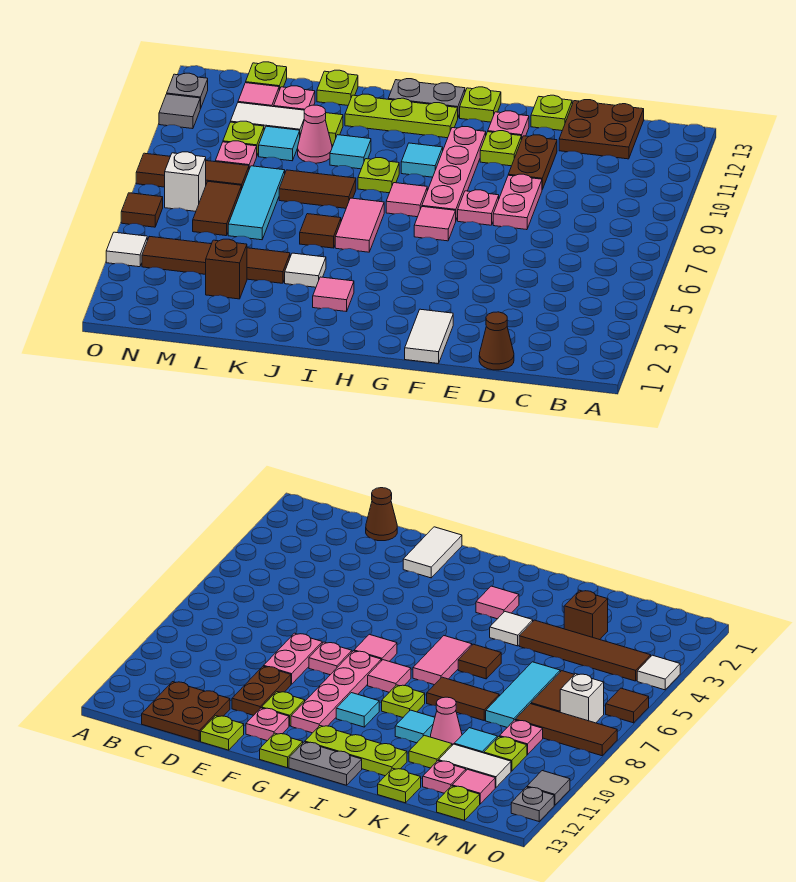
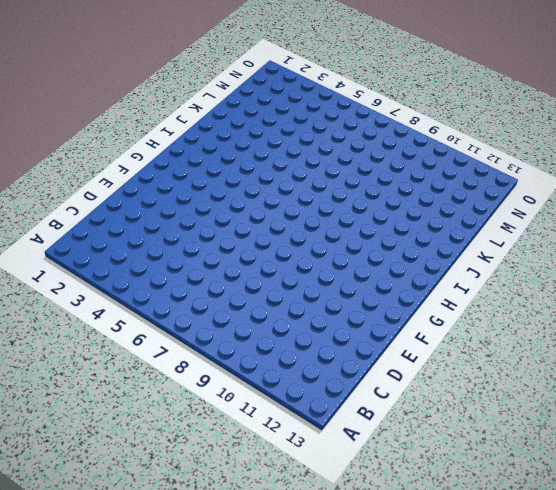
none -> brown plate C12:D13 level 1
none -> brown cone D1 level 1
none -> pink plate E8:E9 level 1
none -> brown plate E10:E11 level 1

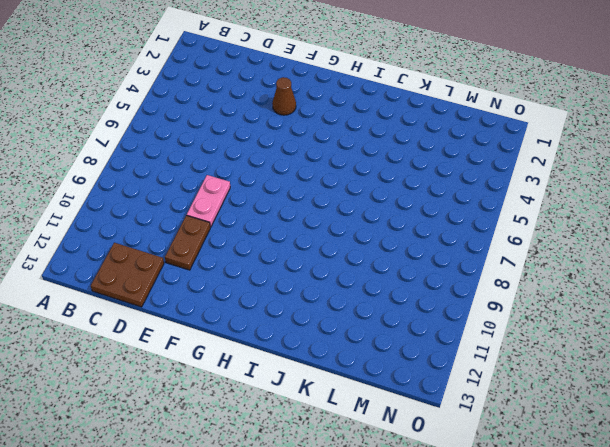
brown cone F3 level 1 -> brown cone D1 level 1
none -> lime plate E13 level 1
none -> white tile F1:F2 level 1
none -> pink plate F8 level 1
none -> lime plate F11 level 1

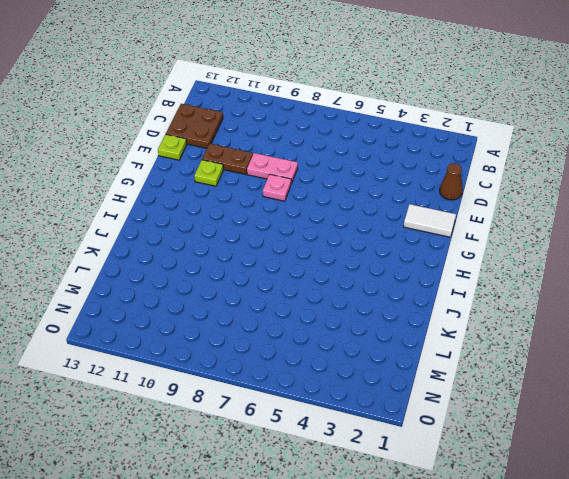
none -> pink plate F12 level 1
none -> pink tile G7 level 1
none -> pink plate G8:G11 level 1
none -> lime plate G13 level 1

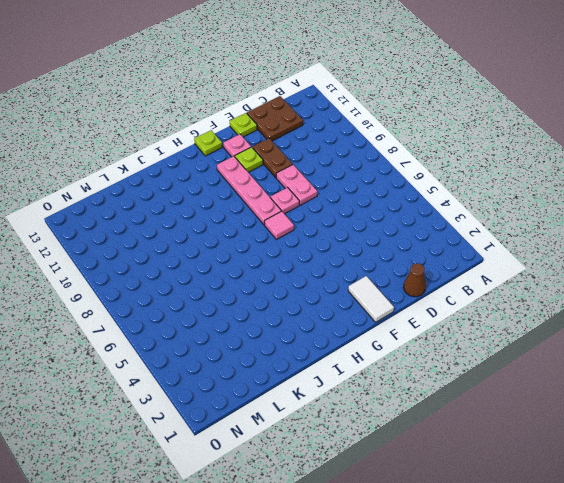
none -> pink tile H8 level 1
none -> cyan tile H10 level 1
none -> lime plate H12:J12 level 1
none -> grey plate H13:I13 level 1

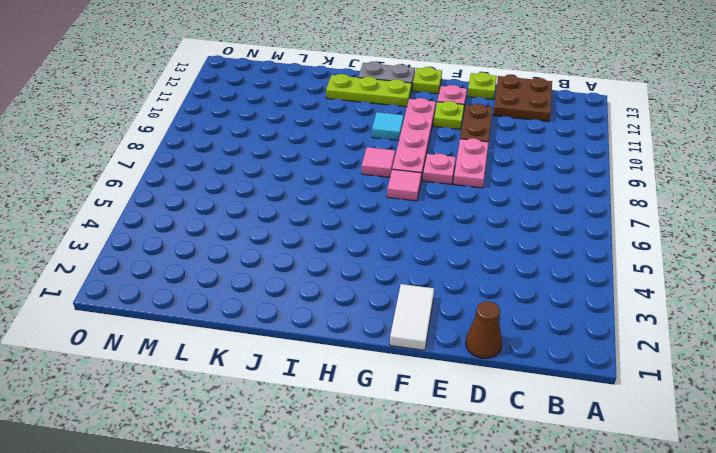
none -> pink tile I3 level 1
none -> pink tile I6:I7 level 1
none -> lime plate I9 level 1
none -> white tile J4 level 1

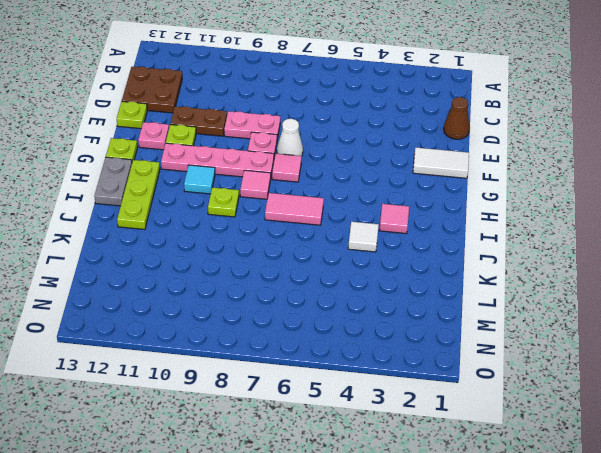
white cone F7 level 1 -> none
none -> brown tile J6 level 1
none -> brown tile J8:K8 level 1
none -> cyan tile J10 level 1
none -> brown tile K4:N4 level 1

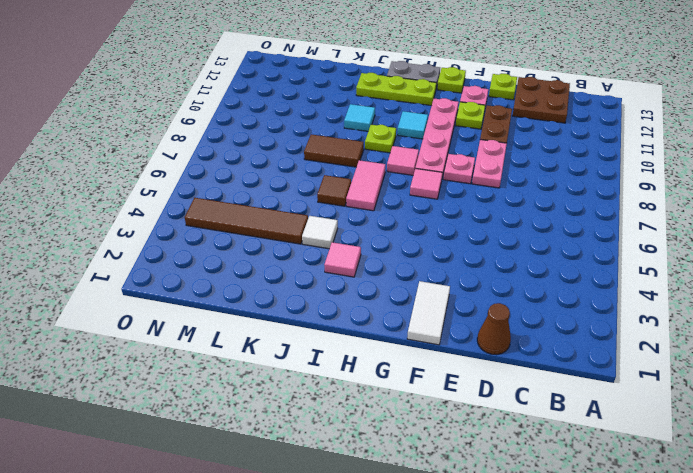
none -> pink cone K10 level 1
none -> lime tile K11 level 1
none -> lime plate K13 level 1
none -> brown brick L3 level 1

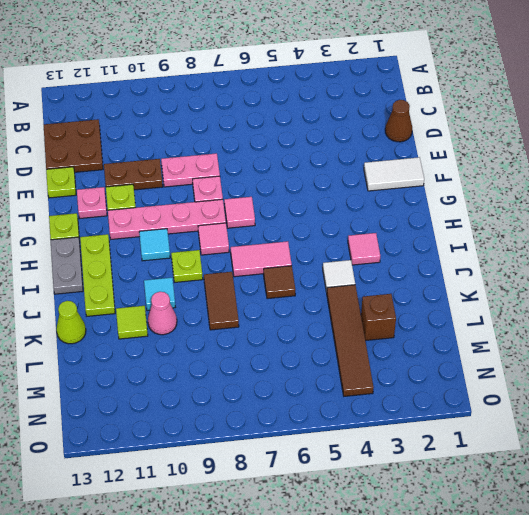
lime cone K13 level 1 -> lime plate K13 level 1
none -> cyan tile L6:L8 level 1
none -> cyan tile L10 level 1
none -> white tile L11:M11 level 1
none -> pink plate L12 level 1

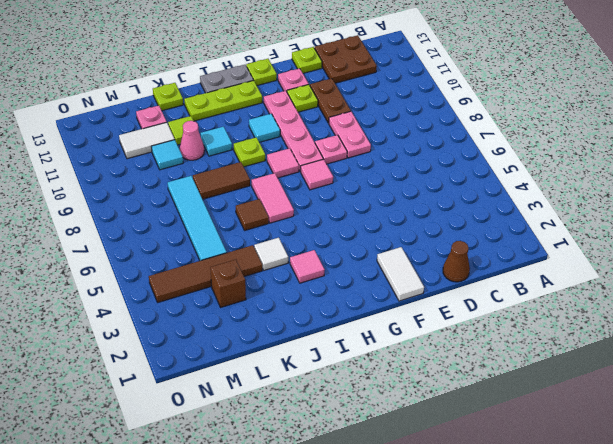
cyan tile L5:L8 level 1 -> cyan tile L6:L8 level 1
none -> brown tile M6:M7 level 1
none -> brown tile M8:O8 level 1
none -> pink plate M9 level 1
none -> lime plate M10 level 1

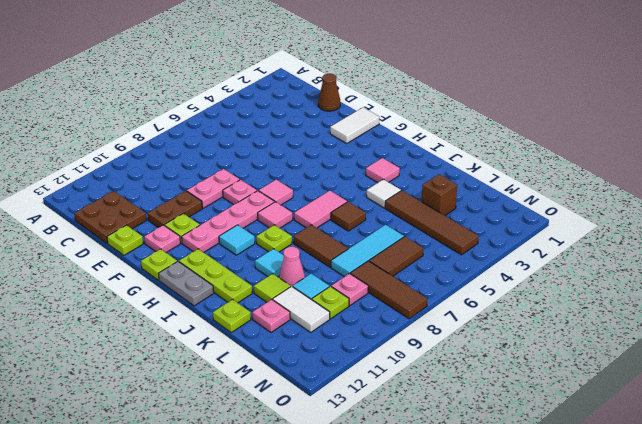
none -> pink tile M12 level 1
none -> lime plate M13 level 1
none -> white brick N7 level 1
none -> white tile O4 level 1

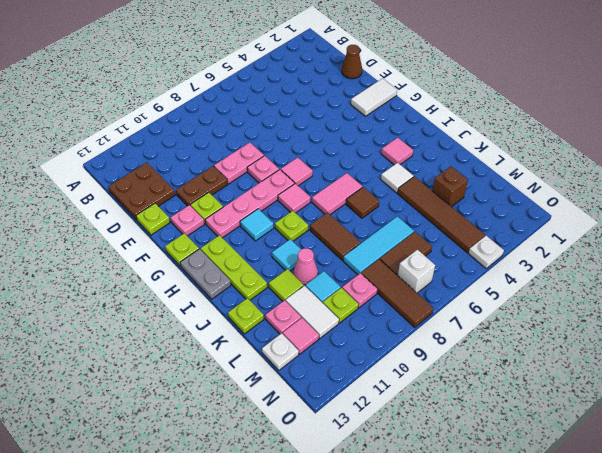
white plate M13 level 1 -> lime plate M13 level 1
white plate O4 level 1 -> white tile O4 level 1
none -> brown tile O6 level 1
none -> grey tile O11 level 1
none -> grey plate O12 level 1

